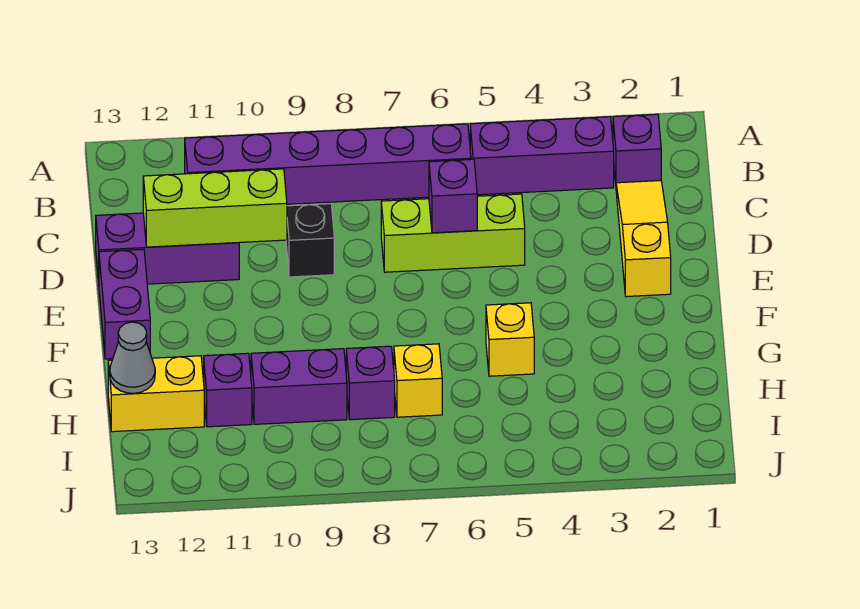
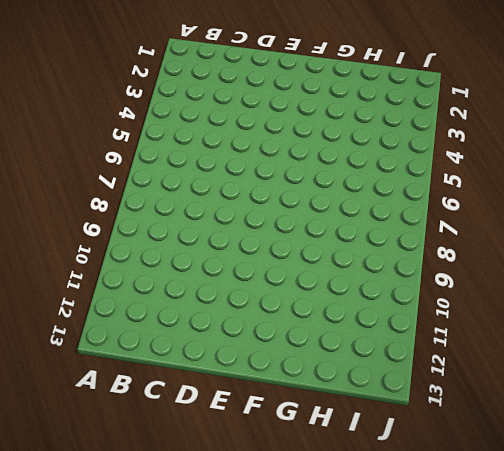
none -> purple brick B2 level 1
none -> purple brick B3:B5 level 1
none -> purple brick B6:B11 level 1

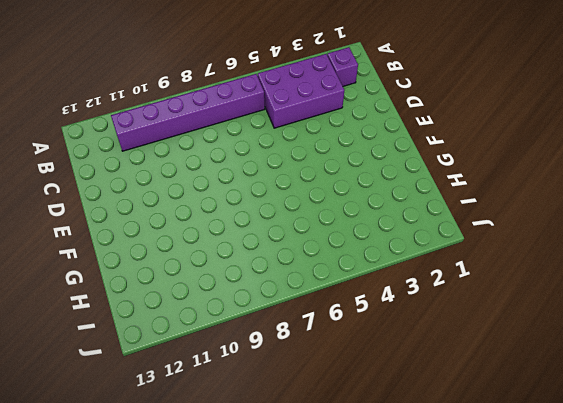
purple brick B3:C5 level 1 -> purple brick B3:B5 level 1
none -> yellow slope C2:E2 level 1 top E
none -> lime brick D5:D7 level 1
none -> black brick D9 level 1

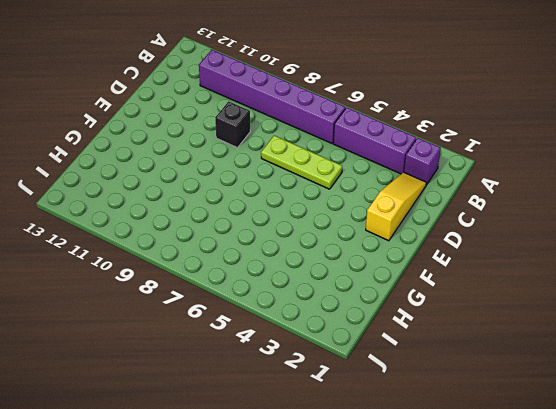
lime plate D5:D7 level 1 -> lime brick D5:D7 level 1
none -> purple brick D11:D13 level 1
none -> purple brick E13:F13 level 1
none -> yellow brick G5 level 1

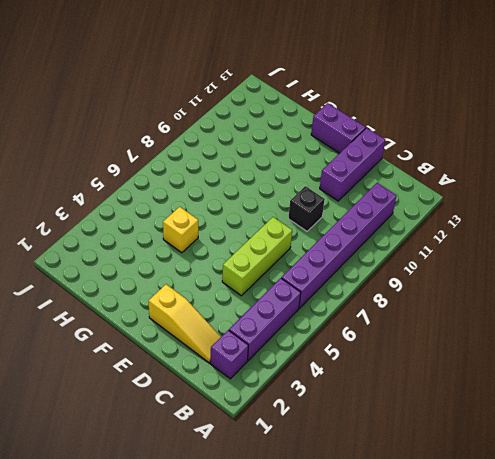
none -> yellow brick H7 level 1
none -> purple brick H8 level 1
none -> purple brick H9:H10 level 1

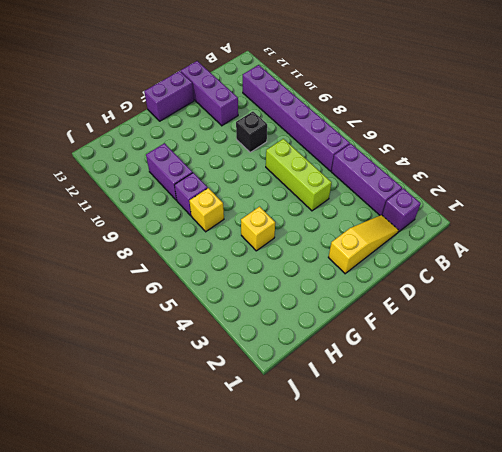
none -> purple brick H11 level 1
none -> yellow brick H12:H13 level 1
none -> purple brick D6 level 2

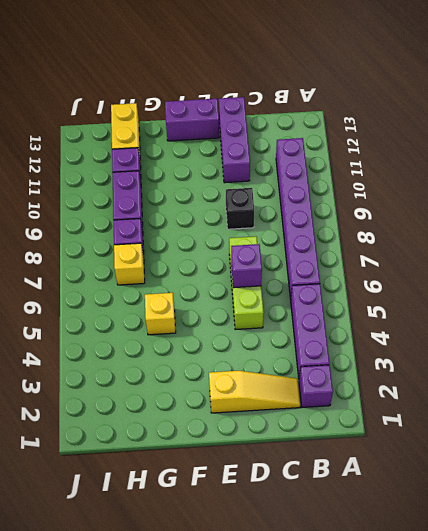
none -> lime brick D10:D12 level 2
none -> grey cone H13 level 2

